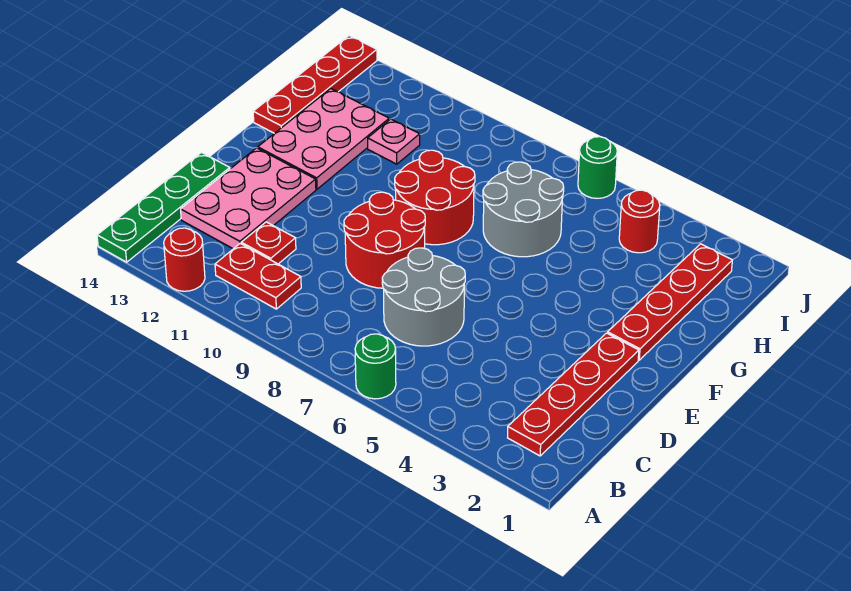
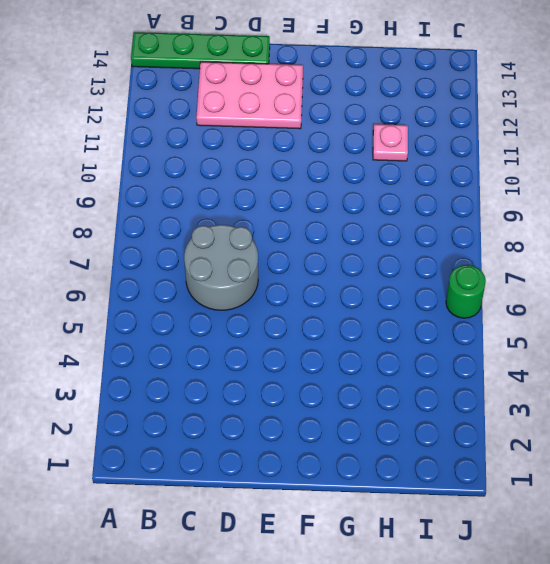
none -> green round brick A6 level 1
none -> red round brick A12 level 1
none -> red plate B2:E2 level 1

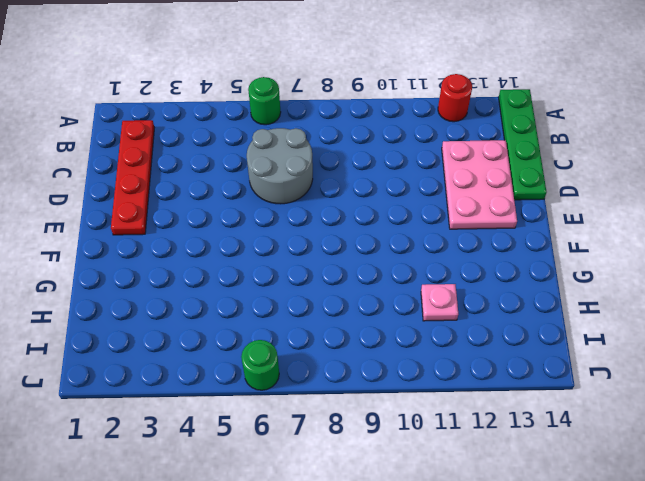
none -> red plate B10:B11 level 1
none -> red plate C11 level 1
none -> red round brick D8:E9 level 1

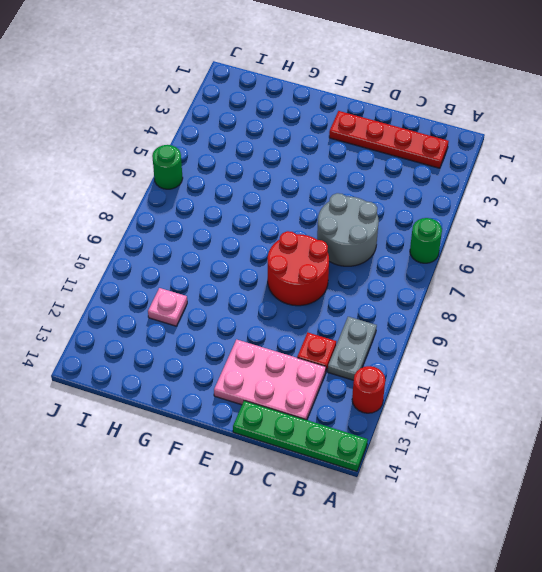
grey plate B10:B11 level 1 -> red plate B10:B11 level 1
none -> red plate F2:I2 level 1
none -> red round brick F8:G9 level 1
none -> pink plate F12:H13 level 1

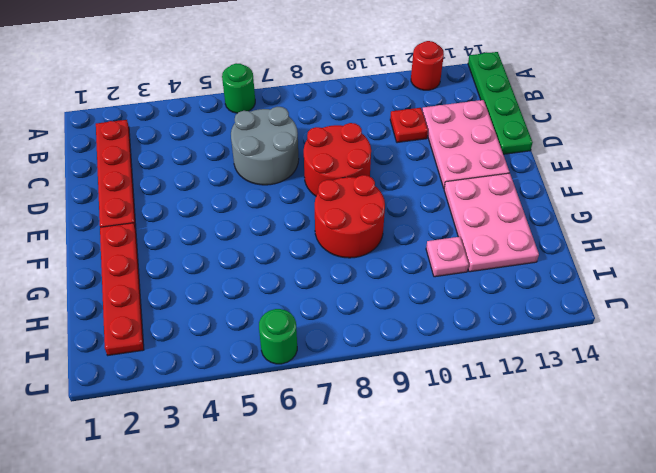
none -> red plate B10:B11 level 1
none -> grey round brick G6:H7 level 1
none -> red plate G14:J14 level 1

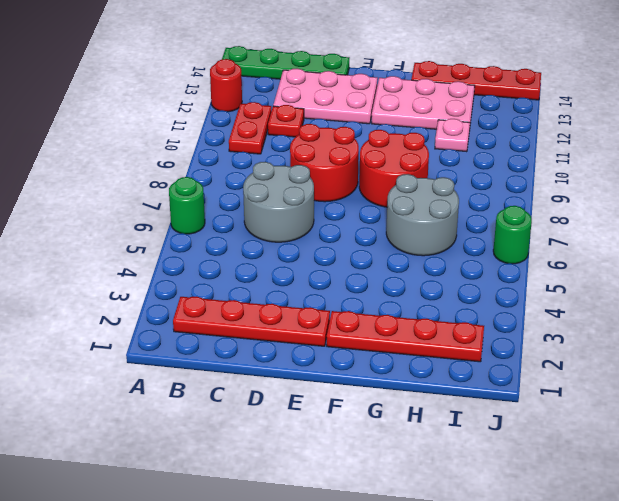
none -> red round brick I4 level 1

